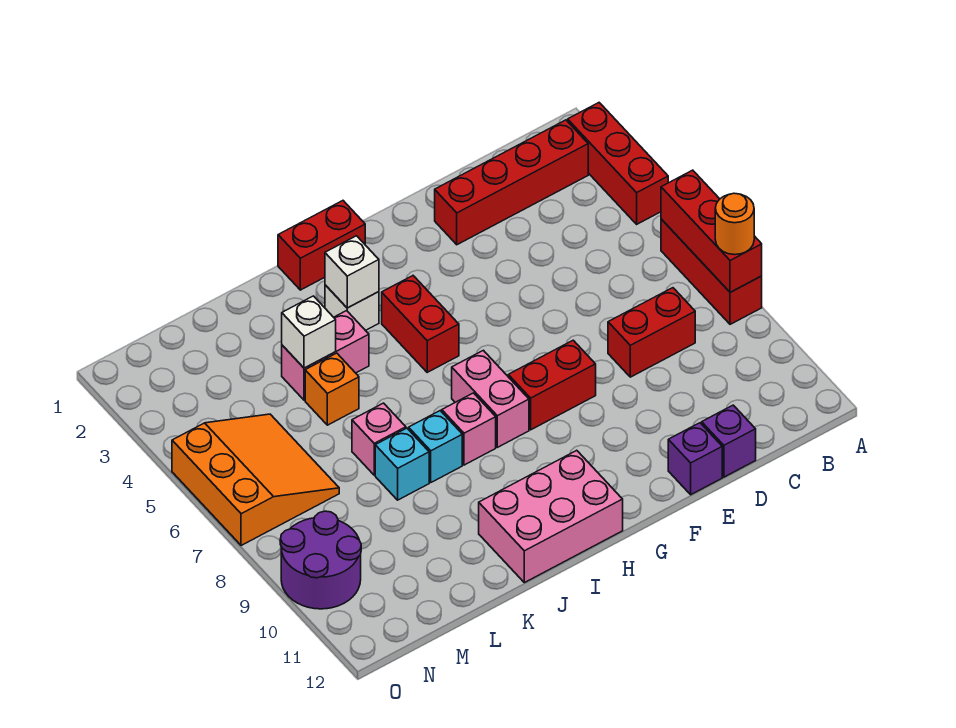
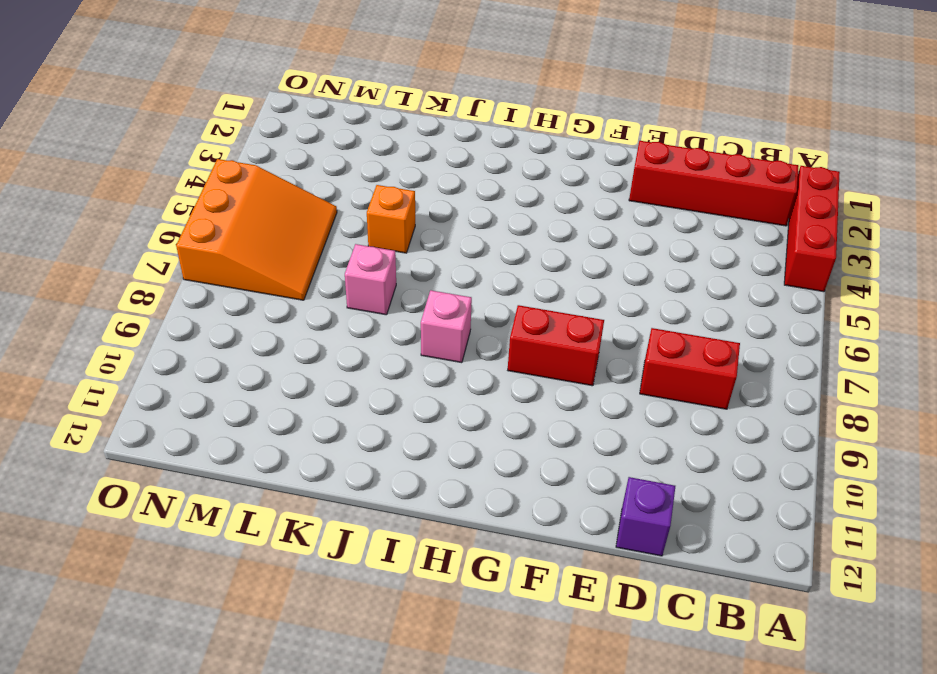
none -> red brick A6:A8 level 1
none -> purple brick E12 level 1
none -> red brick H1:I1 level 1

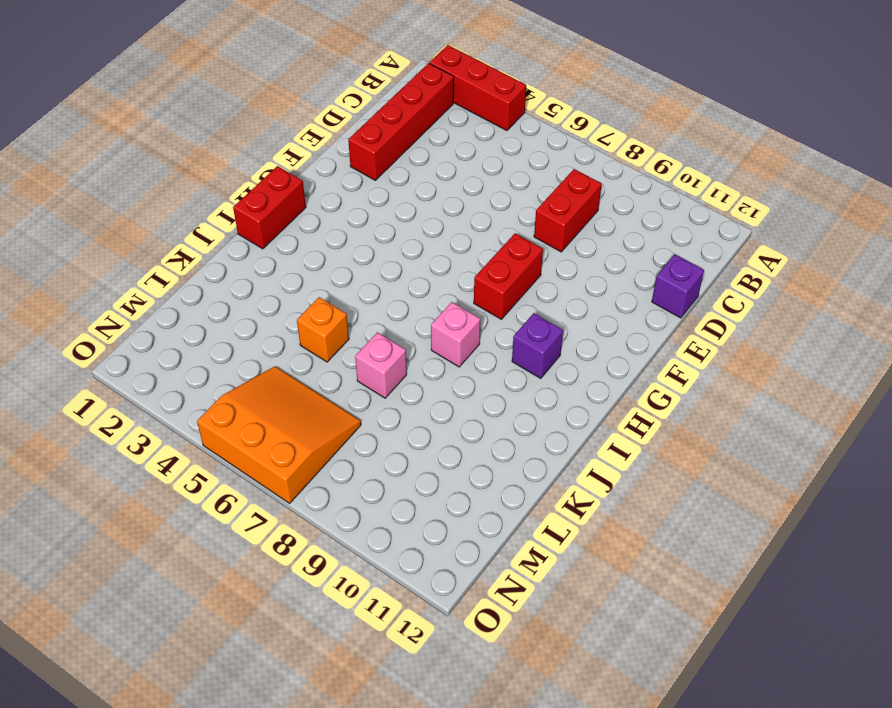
purple brick H10 level 1 -> purple brick E12 level 1
none -> red brick A6:A8 level 1
none -> red brick H4:H5 level 1
none -> pink brick H7:H8 level 1

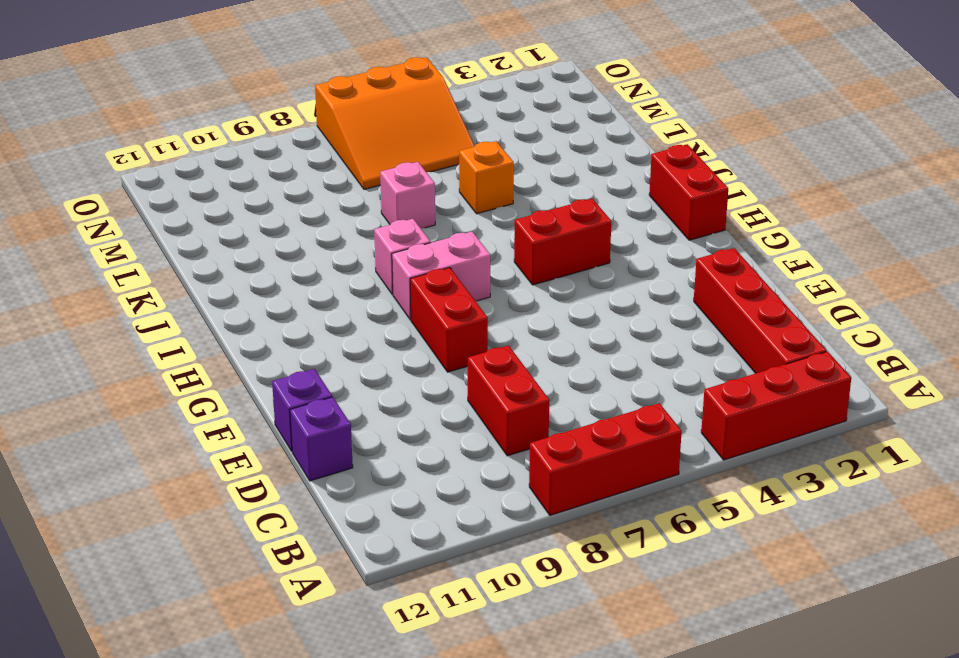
none -> pink brick H11:J12 level 1
none -> white brick I3 level 1
none -> pink brick J4:K4 level 1

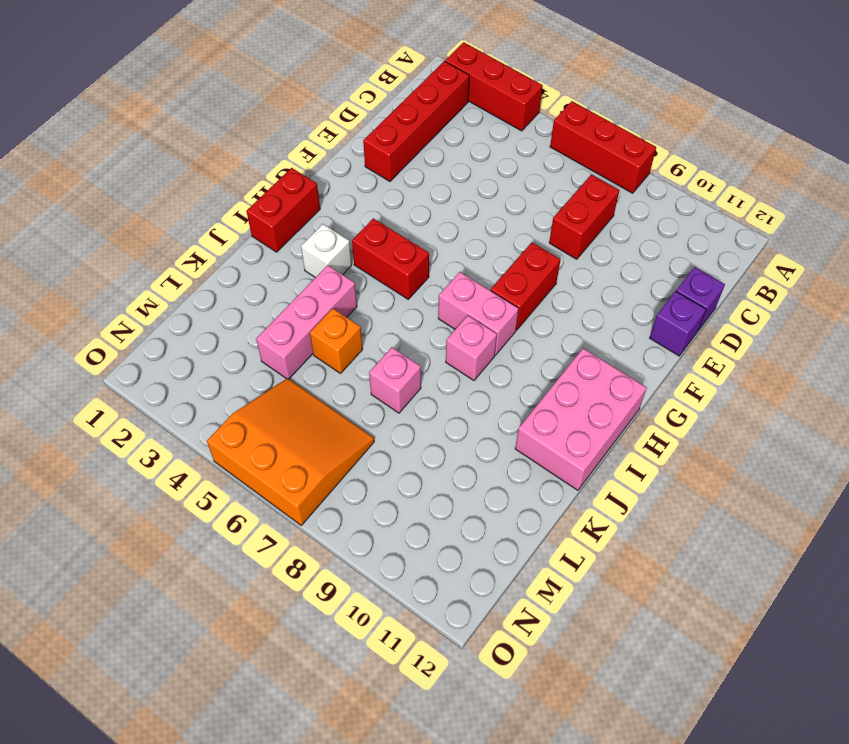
pink brick J4:L4 level 1 -> pink brick J4:K4 level 1
none -> cyan brick J8 level 1
none -> cyan brick K8 level 1
none -> purple round brick N9:O10 level 1

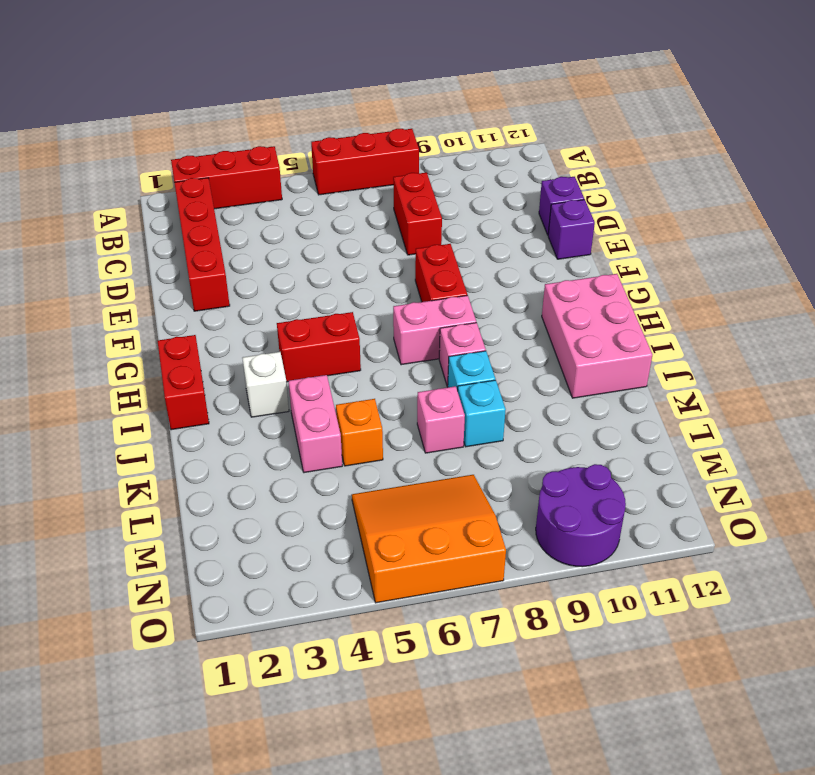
none -> red brick A6:A8 level 2
none -> white brick I3 level 2
none -> white brick K4 level 2

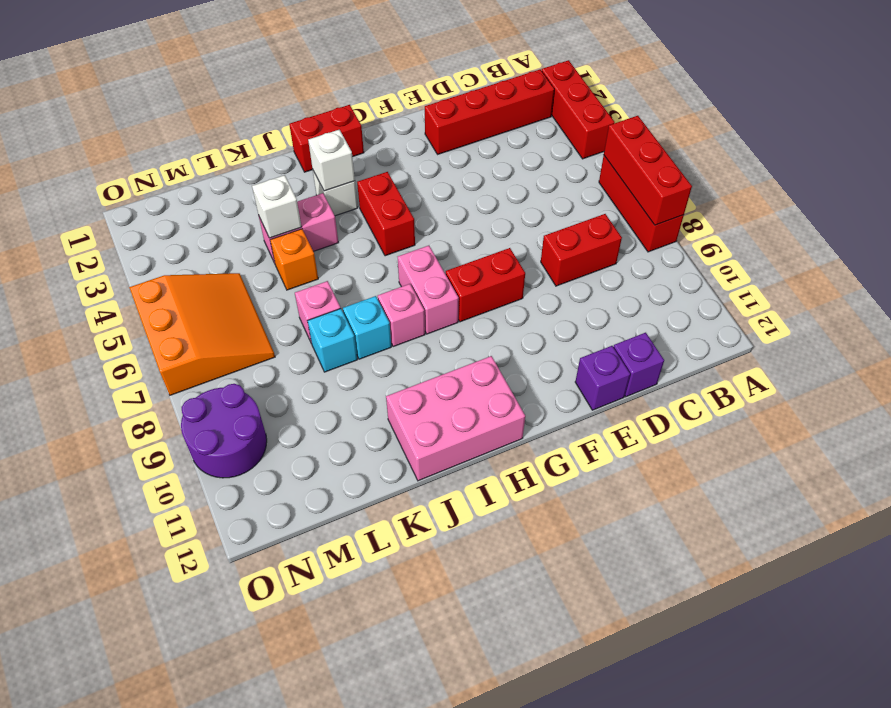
none -> orange round brick A8 level 3

